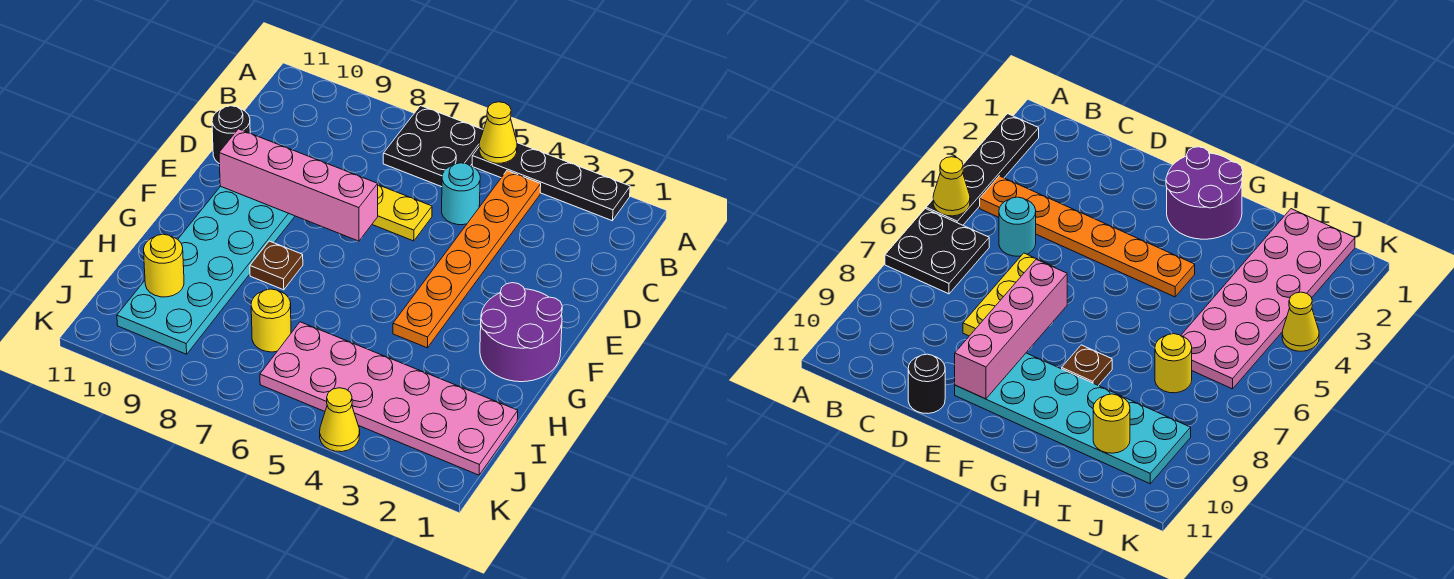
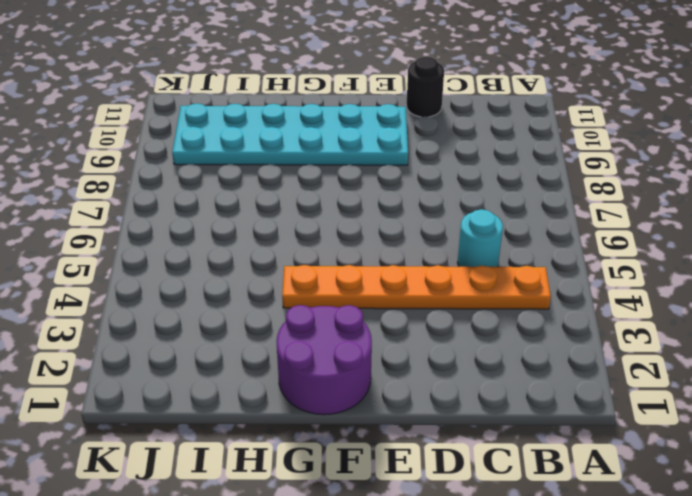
none -> black plate A2:A5 level 1
none -> black plate A6:B7 level 1
none -> yellow plate D6:D8 level 1

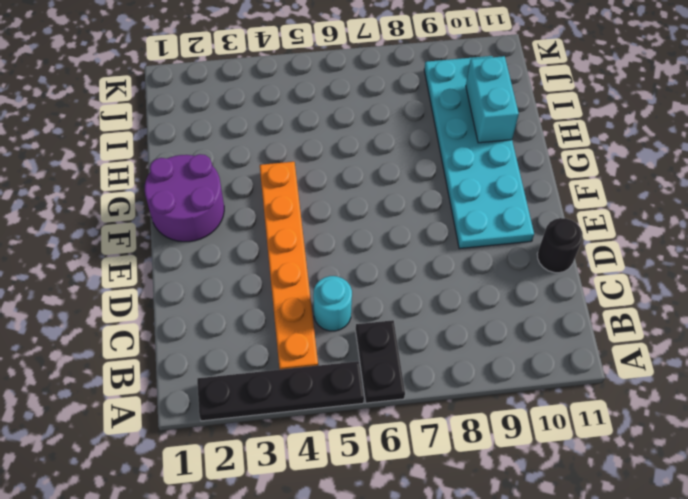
black plate A6:B6 level 1 -> black plate A6:B7 level 1
cyan brick H10:I10 level 2 -> yellow round brick I10 level 2
none -> yellow plate D6:D8 level 1
none -> brown plate G8 level 1
none -> pink plate I1:J6 level 1

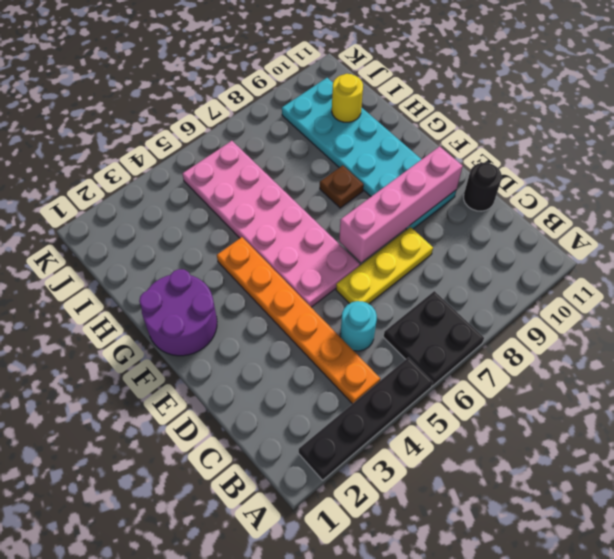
pink plate E5:J6 level 1 -> pink plate I1:J6 level 1
none -> yellow round brick I7 level 1
none -> yellow cone K4 level 1
none -> yellow cone A5 level 2

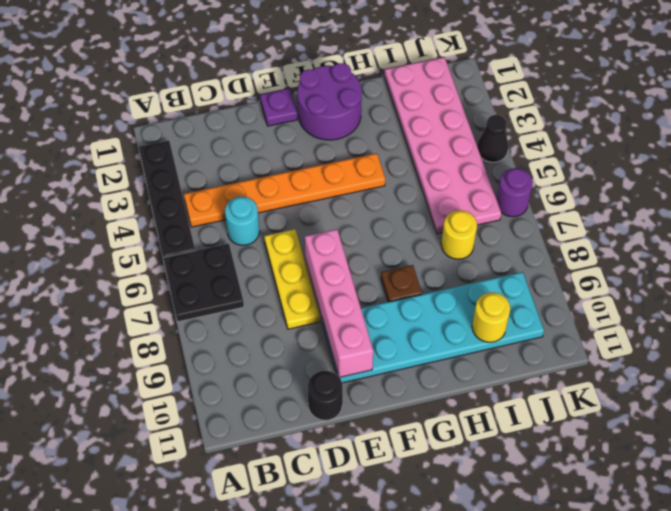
purple plate E1 level 1 -> none
black cone K4 level 1 -> yellow cone K4 level 1
purple round brick K6 level 1 -> none
none -> yellow cone A5 level 2

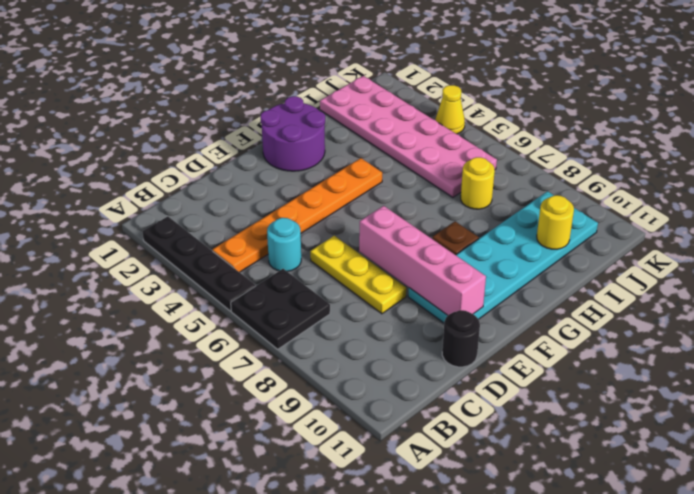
none -> yellow cone A5 level 2

